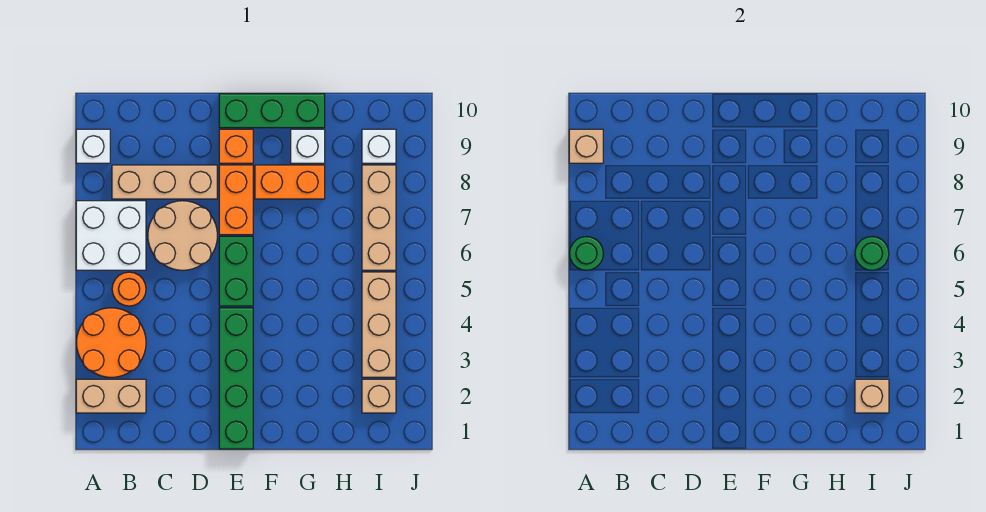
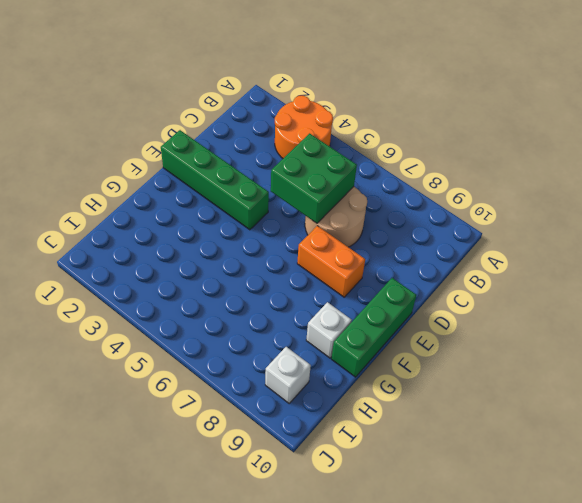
green brick C5:D6 level 2 -> none
none -> tan brick A2:B2 level 1
none -> white brick A6:B7 level 1
none -> white brick A9 level 1

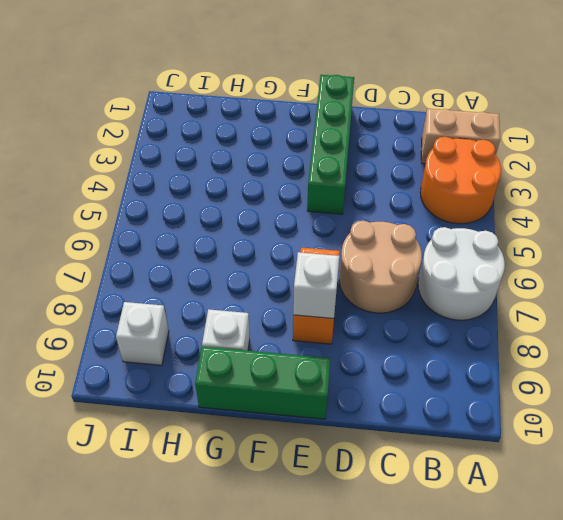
white round brick A6:B7 level 1 -> white brick A6:B7 level 1
white brick E8 level 2 -> white brick A9 level 1
none -> orange round brick B5 level 1
none -> tan brick B8:D8 level 1
none -> green brick E5:E6 level 1

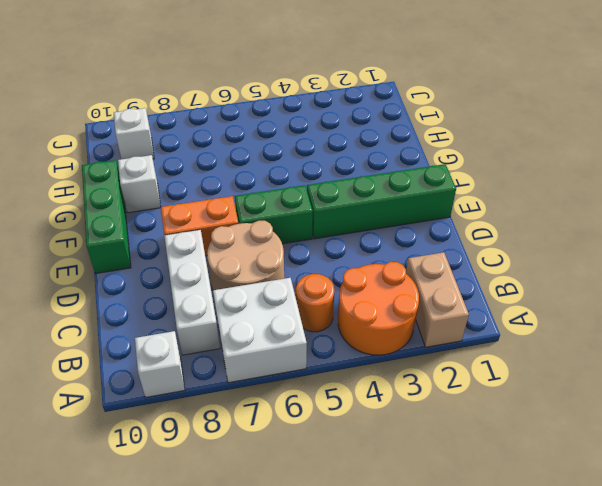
white brick B8:D8 level 1 -> tan brick B8:D8 level 1
none -> orange brick E9 level 1
none -> orange brick F8:G8 level 1
none -> tan brick I2 level 1

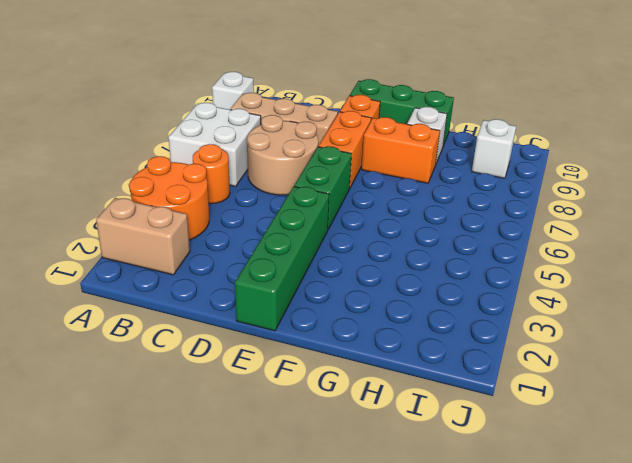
none -> tan brick I2 level 1
none -> tan brick I3:I5 level 1
none -> tan brick I6:I8 level 1

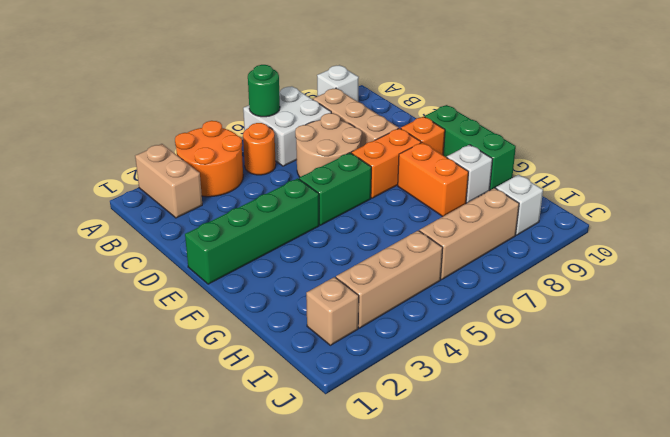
none -> tan brick A9 level 2
none -> tan brick I2 level 2
none -> green round brick I6 level 2

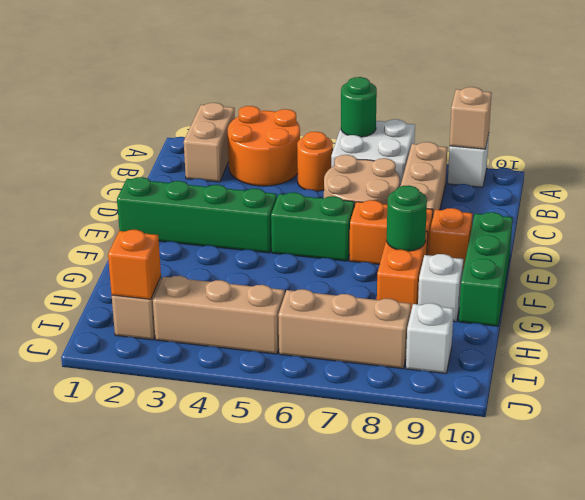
green round brick F8 level 2 -> green round brick I6 level 2
orange brick I2 level 2 -> tan brick I2 level 2

